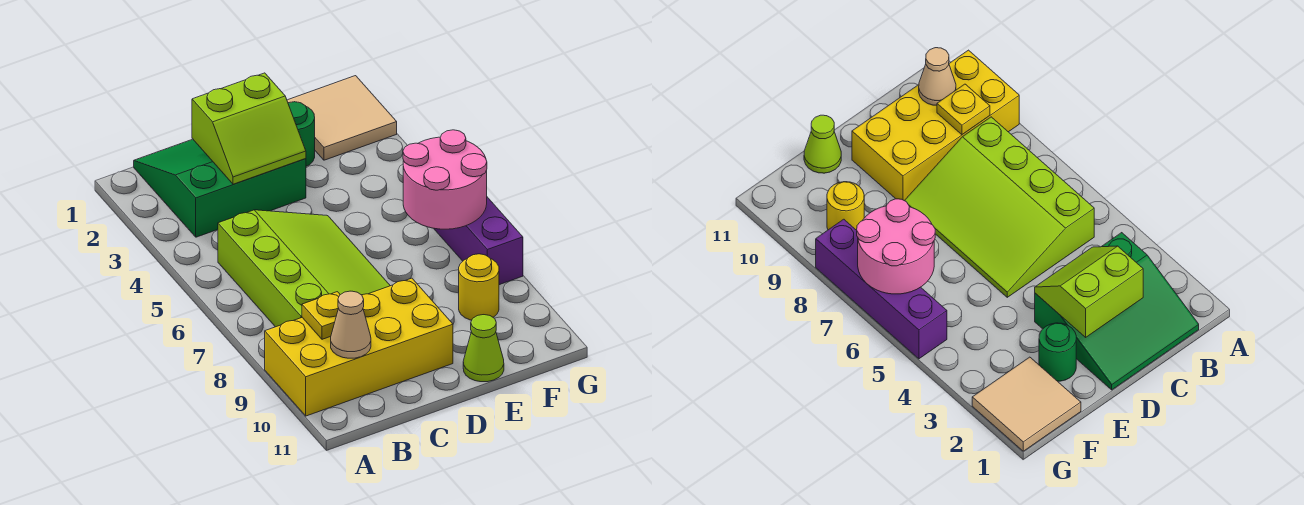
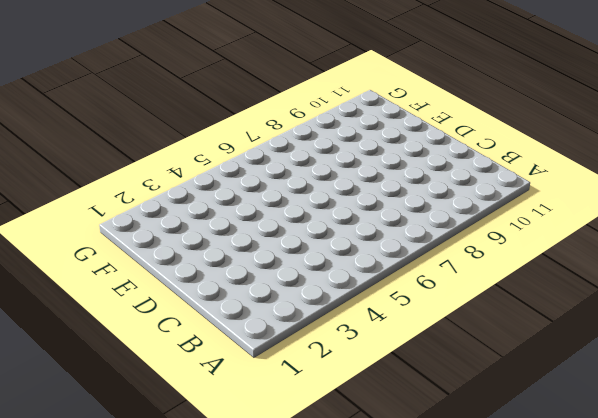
none -> yellow brick A9:D10 level 1
none -> green slope B1:D3 level 1 top 3
none -> lime slope B5:D8 level 1 top B

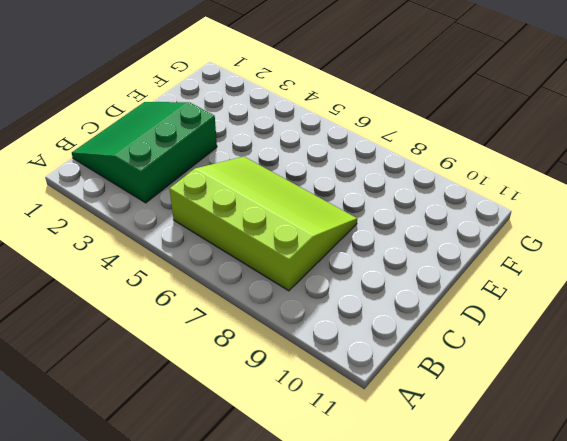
none -> yellow brick A9:D10 level 1
none -> green round brick E2 level 1
none -> lime cone E11 level 1

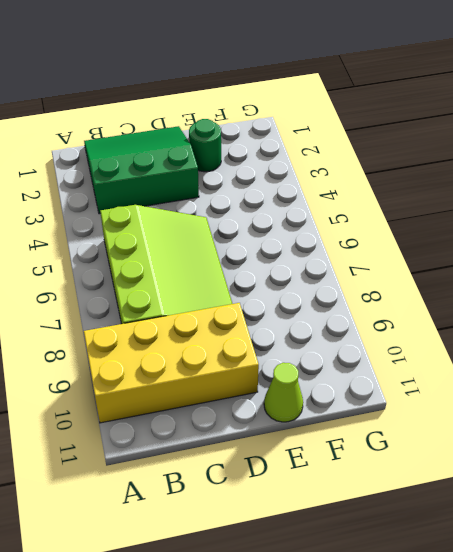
none -> tan tile F1:G2 level 1
none -> yellow round brick F9 level 1
none -> purple brick G5:G8 level 1

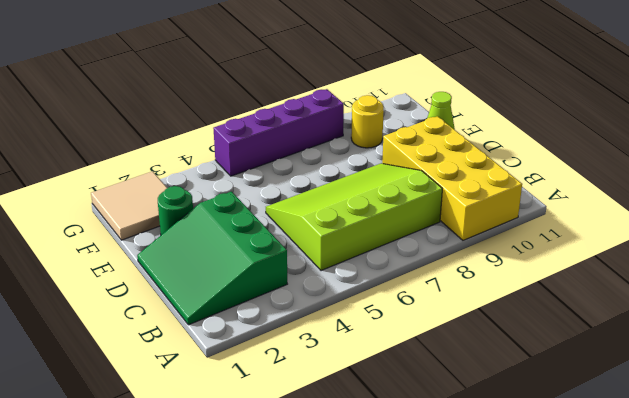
none -> yellow plate B9 level 2
none -> tan cone B10 level 2
none -> lime slope C2:D3 level 2 top 2

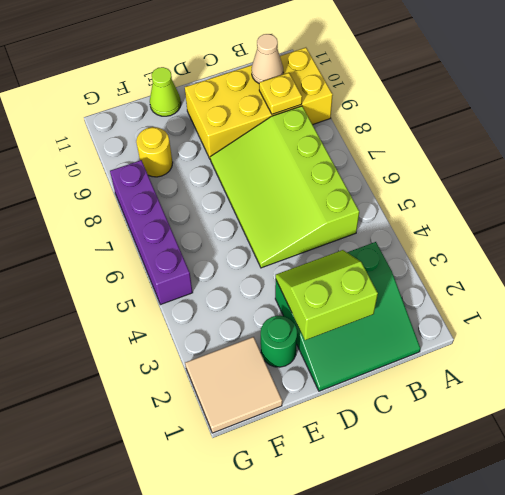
none -> pink round brick F6:G7 level 2

